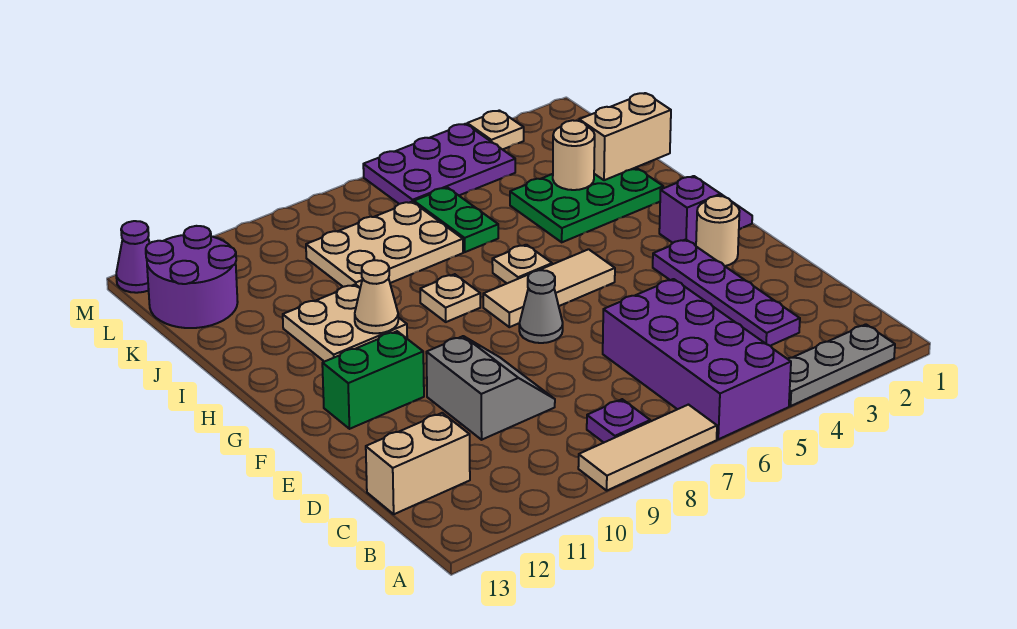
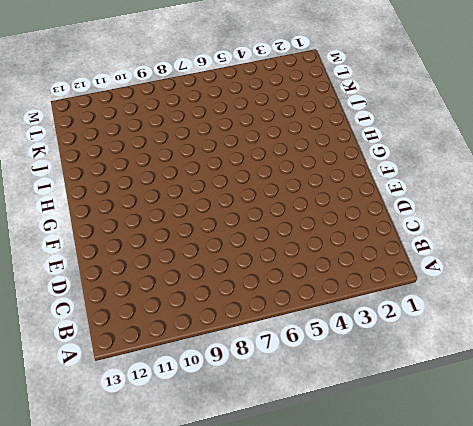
none -> grey plate A2:A4 level 1
none -> purple brick A5:D6 level 1
none -> tan tile A7:A9 level 1

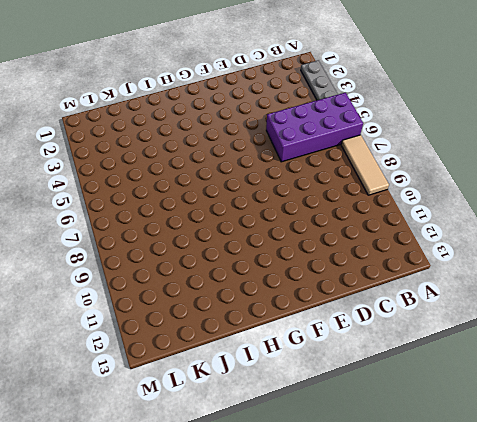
none -> purple plate B8 level 1
none -> purple plate C3:F3 level 1
none -> tan brick C12:C13 level 1

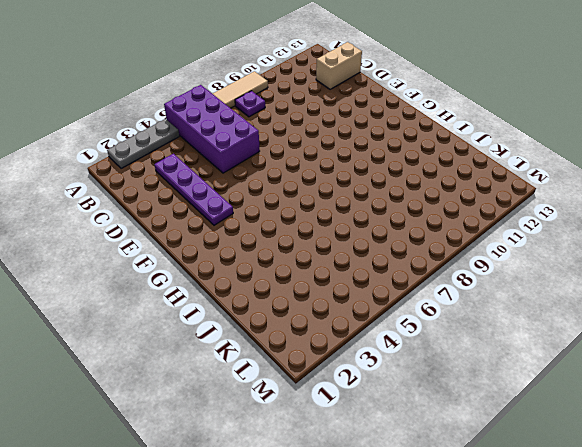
none -> grey slope D9:E10 level 1 top 10
none -> tan round brick F2 level 1
none -> grey cone F7 level 1

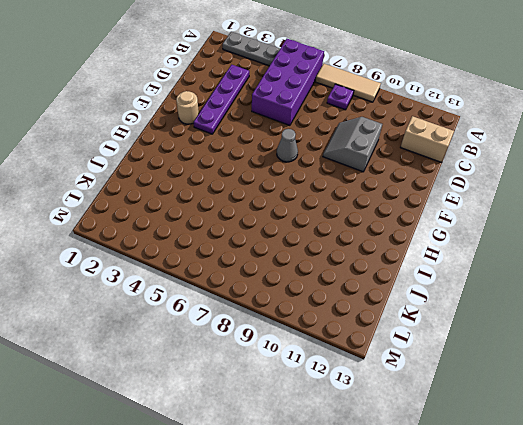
none -> green brick F11:F12 level 1
none -> purple slope G1:G2 level 1 top 2
none -> tan tile G5:G7 level 1

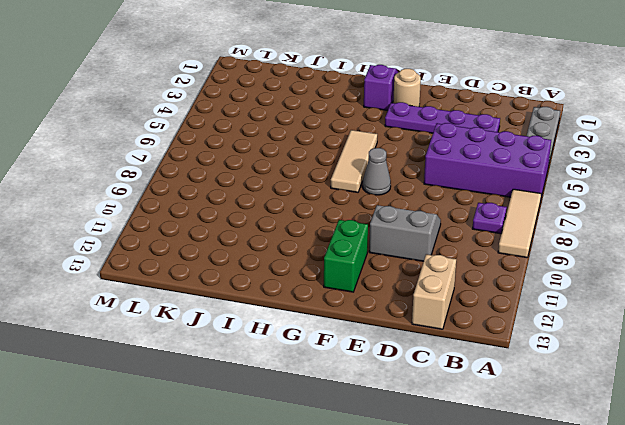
none -> tan plate H6 level 1
none -> tan plate H8 level 1
none -> tan plate H10:I11 level 1

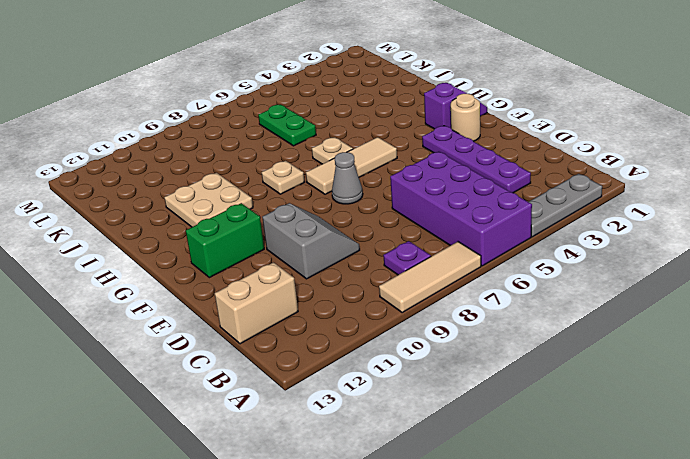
none -> green plate I2:J4 level 1
none -> tan plate J7:K9 level 1
none -> purple round brick K12:L13 level 1

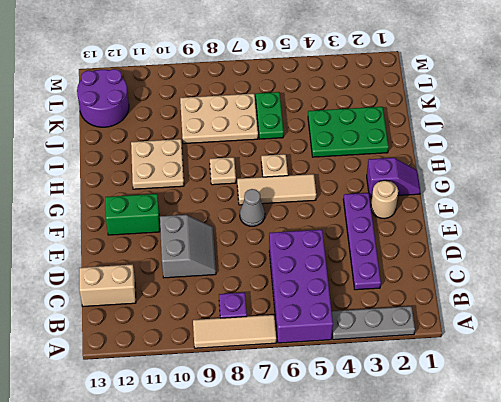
none -> purple plate L4:M6 level 1
none -> tan plate M3 level 1
none -> purple cone M13 level 1

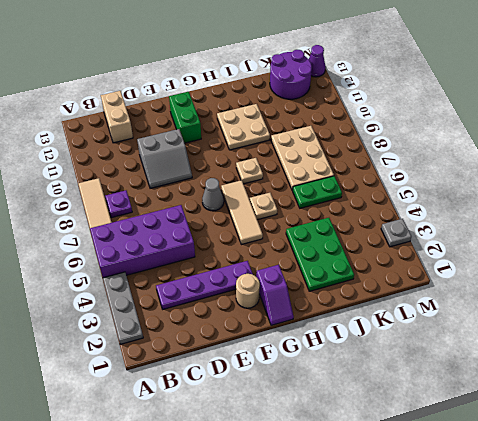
grey plate M3 level 1 -> tan plate M3 level 1
none -> purple plate L4:M6 level 1
none -> tan cone H10 level 2
none -> tan brick J1:J2 level 2

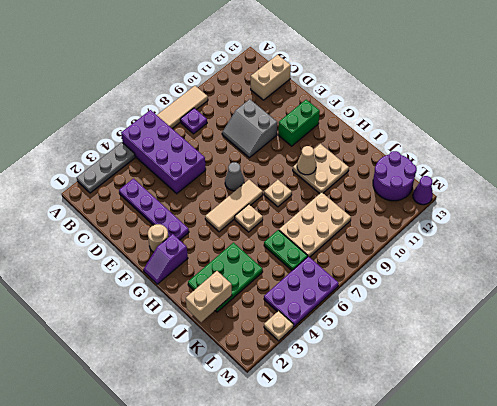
none -> tan round brick J3 level 2

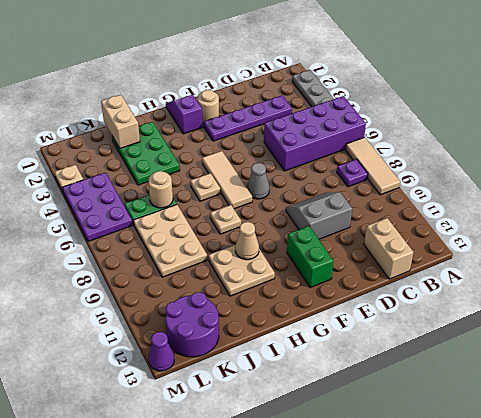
tan round brick J6 level 2 -> tan round brick J3 level 2

